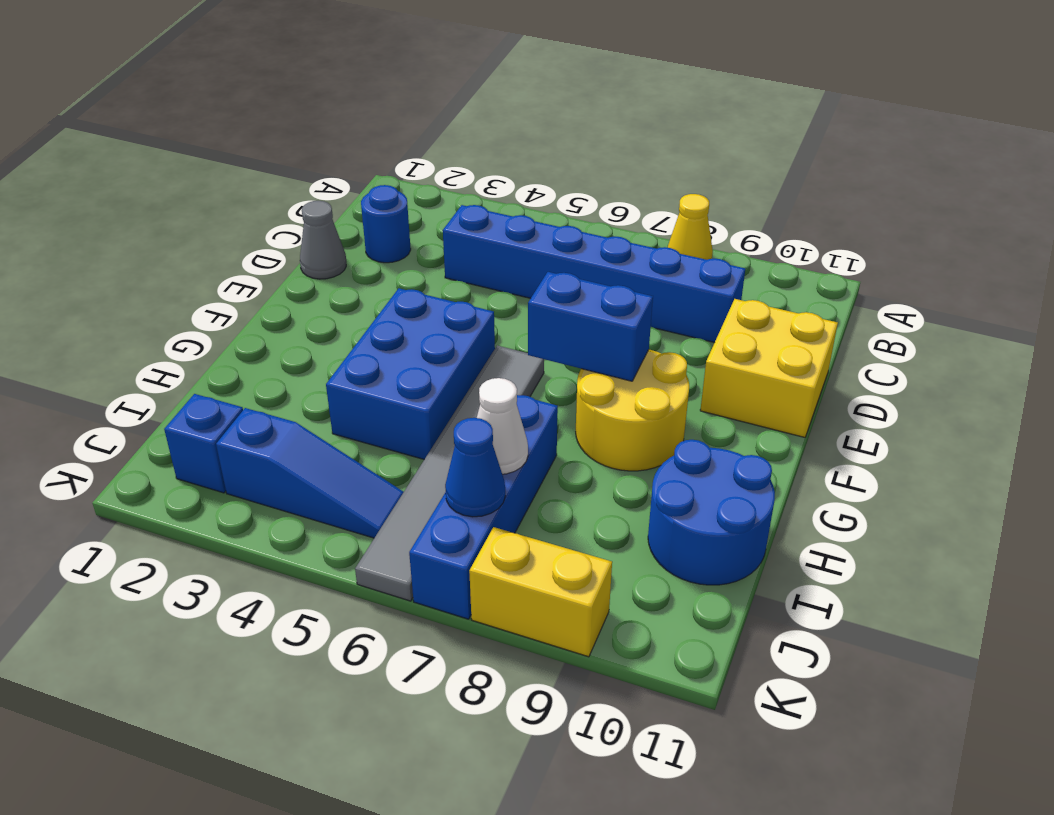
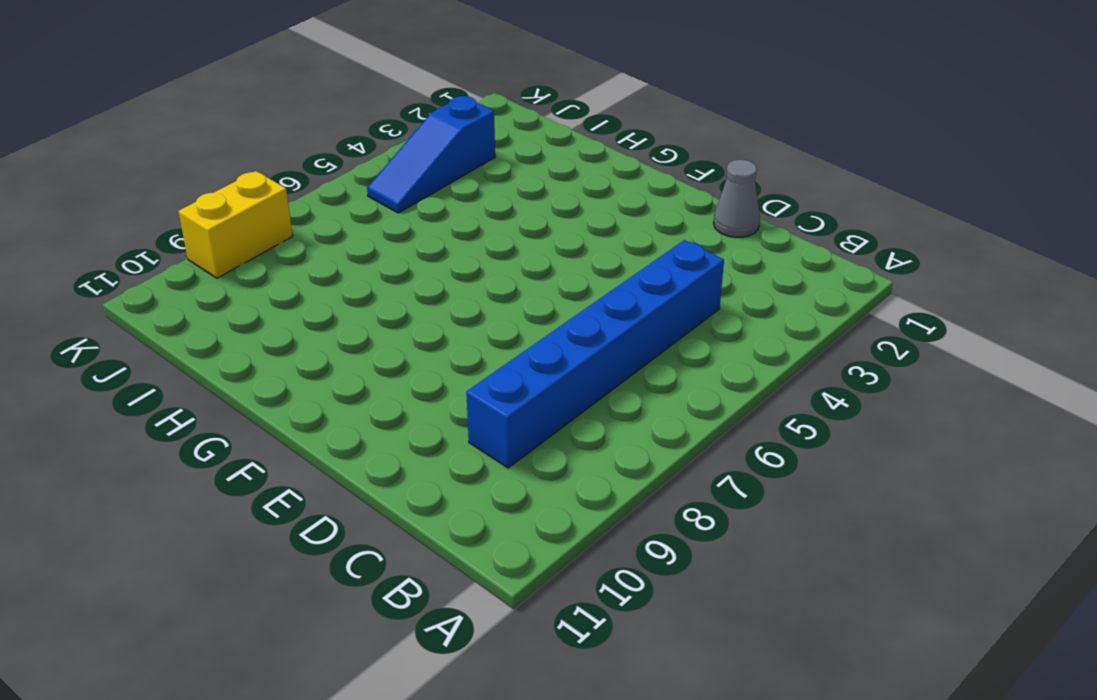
none -> yellow cone A8 level 1
none -> blue round brick C2 level 1
none -> yellow brick D10:E11 level 1

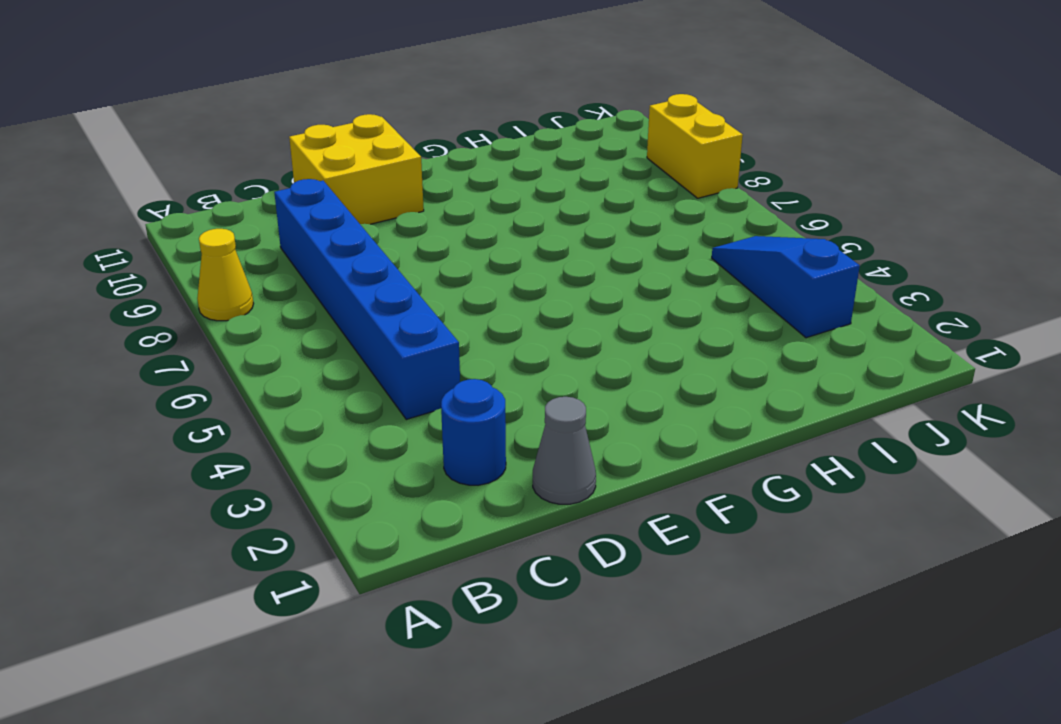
none -> blue brick F4:H5 level 1
none -> grey tile F6:K6 level 1
none -> yellow round brick F8:G9 level 1

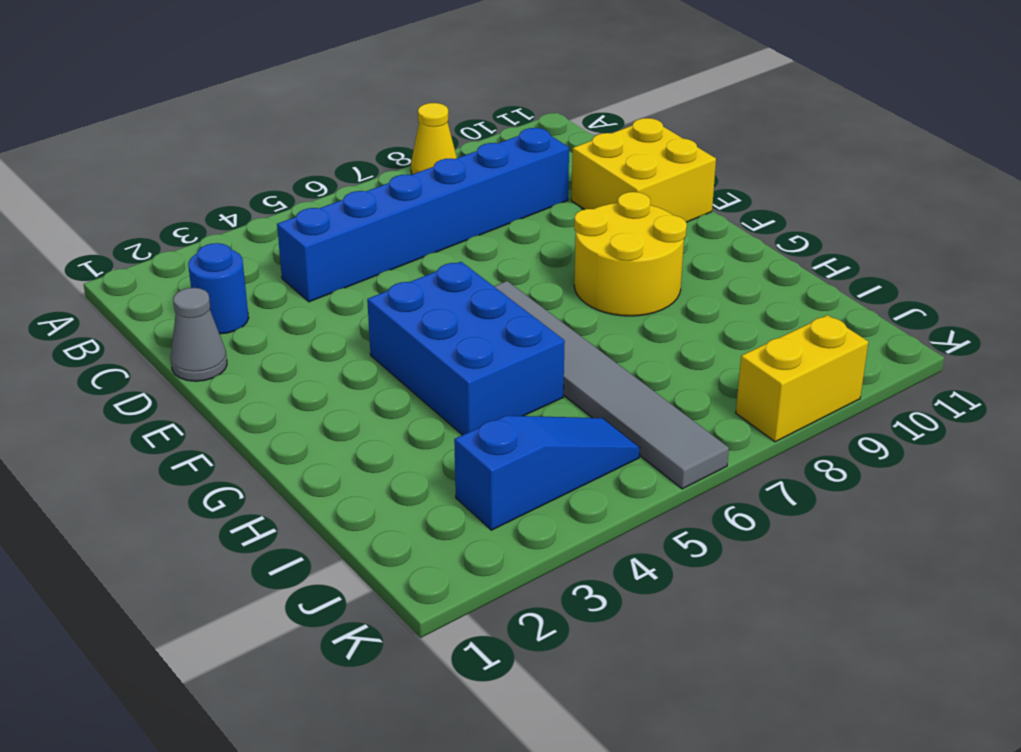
none -> blue brick H7:K7 level 1
none -> blue round brick H10:I11 level 1
none -> blue brick J2 level 1

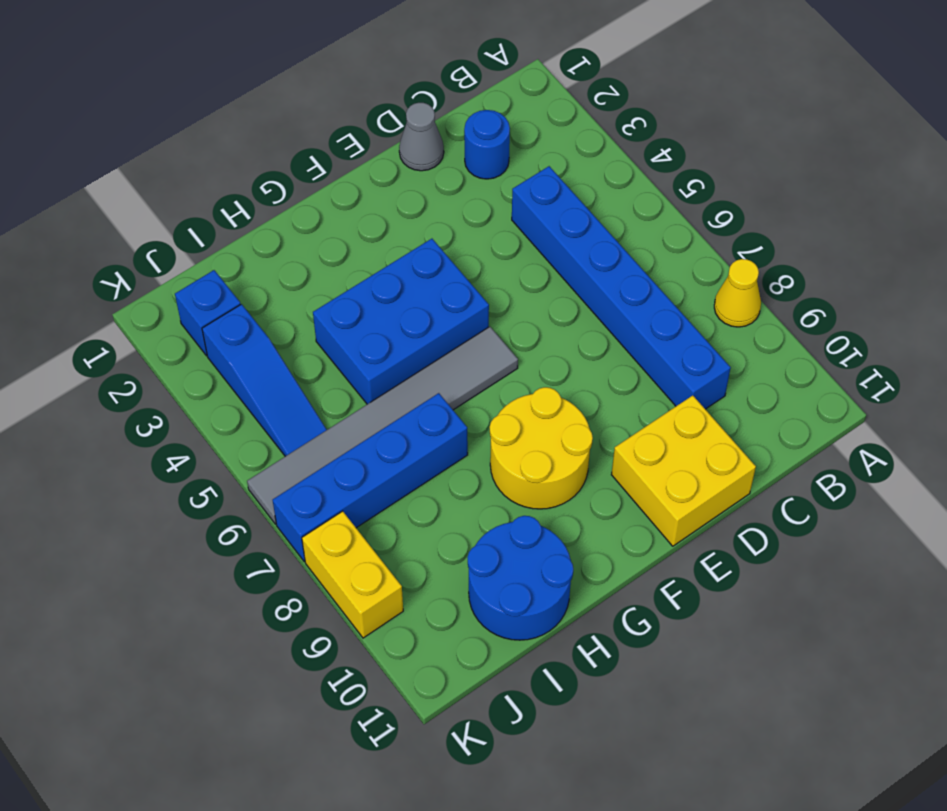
none -> blue brick F7:F8 level 2
none -> white cone I7 level 2
none -> blue cone J7 level 2

